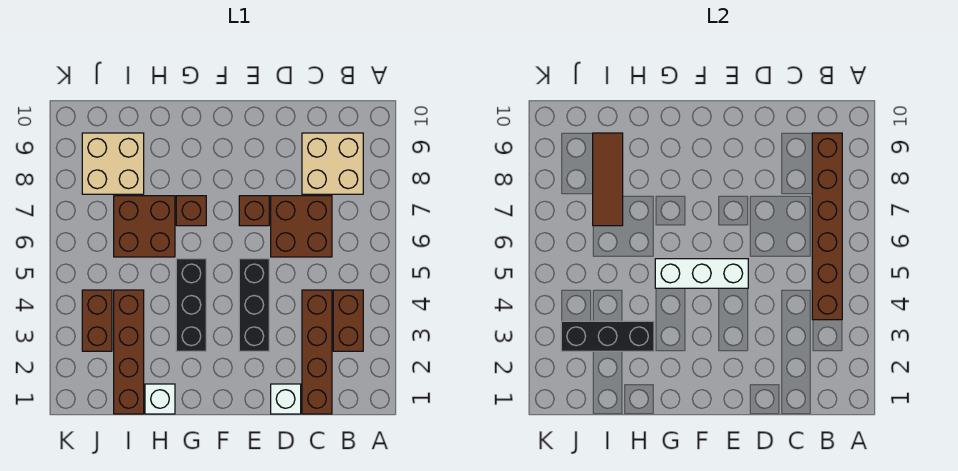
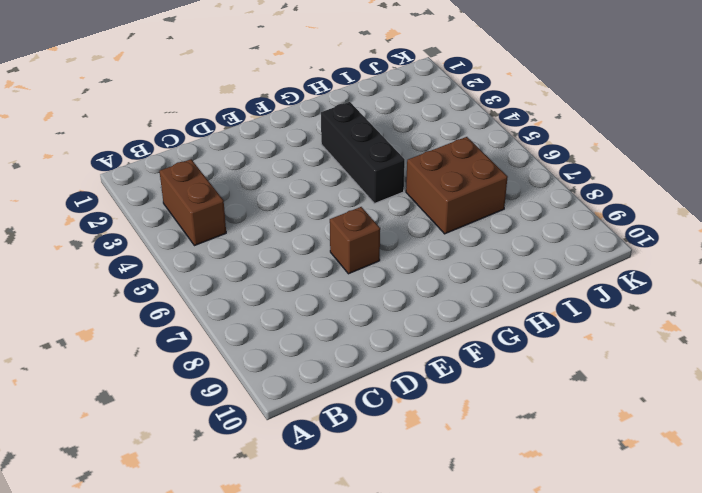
none -> tan brick B8:C9 level 1
none -> brown brick C1:C4 level 1
none -> brown brick C6:D7 level 1

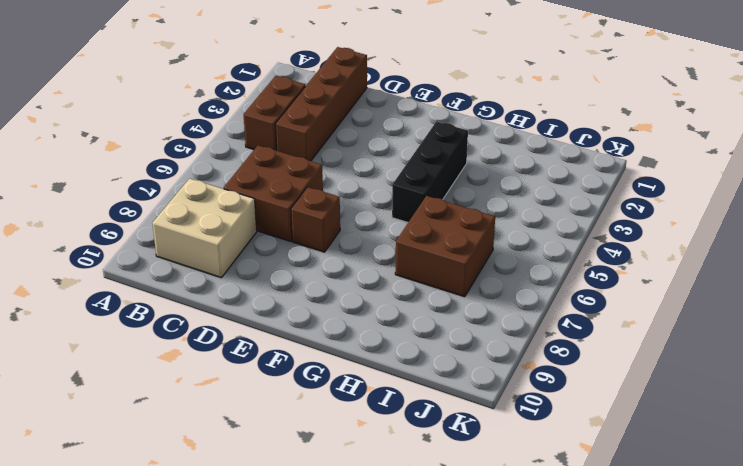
none -> white brick D1 level 1
none -> black brick E3:E5 level 1
none -> brown brick G7 level 1

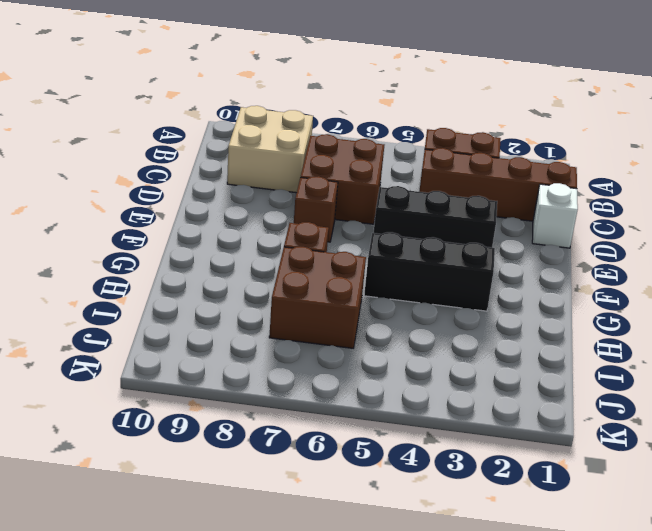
none -> white brick H1 level 1
none -> brown brick I1:I4 level 1
none -> tan brick I8:J9 level 1

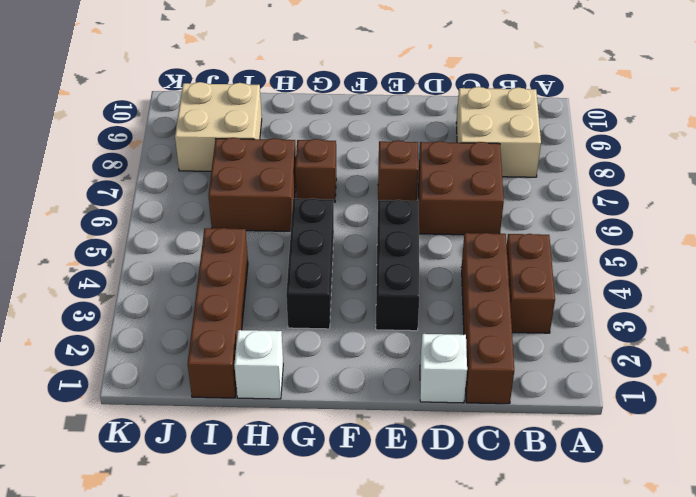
none -> brown brick J3:J4 level 1
none -> brown brick B4:B9 level 2
none -> white brick E5:G5 level 2

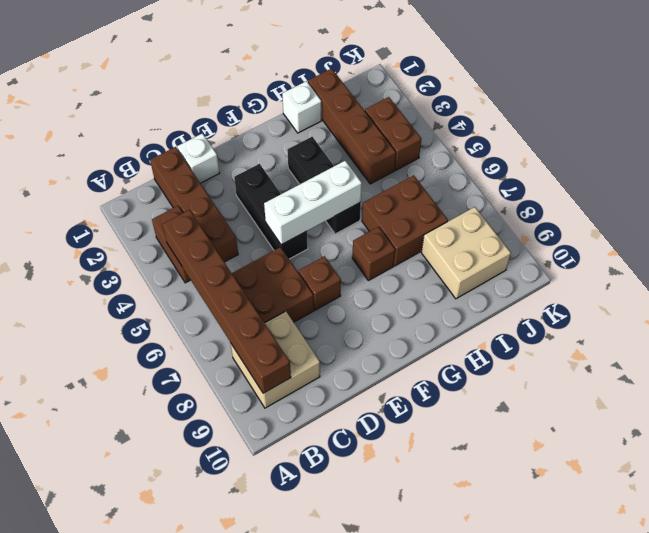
none -> black brick H3:J3 level 2
none -> brown tile I7:I9 level 2

